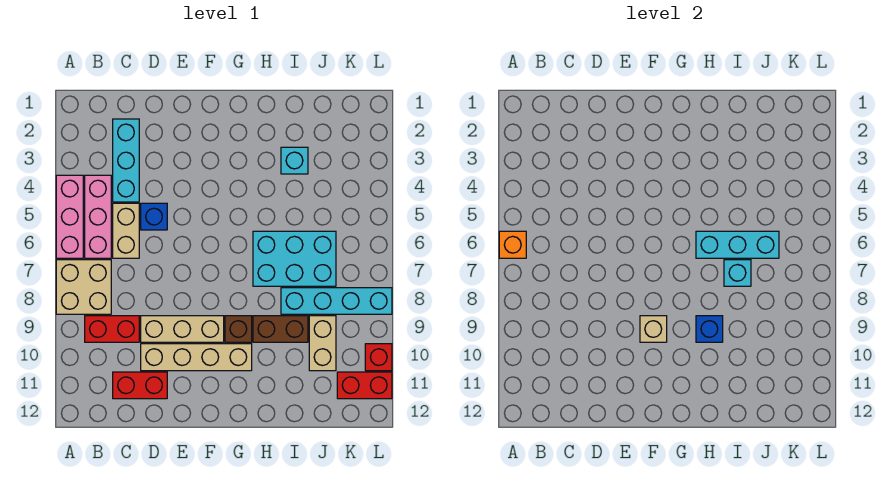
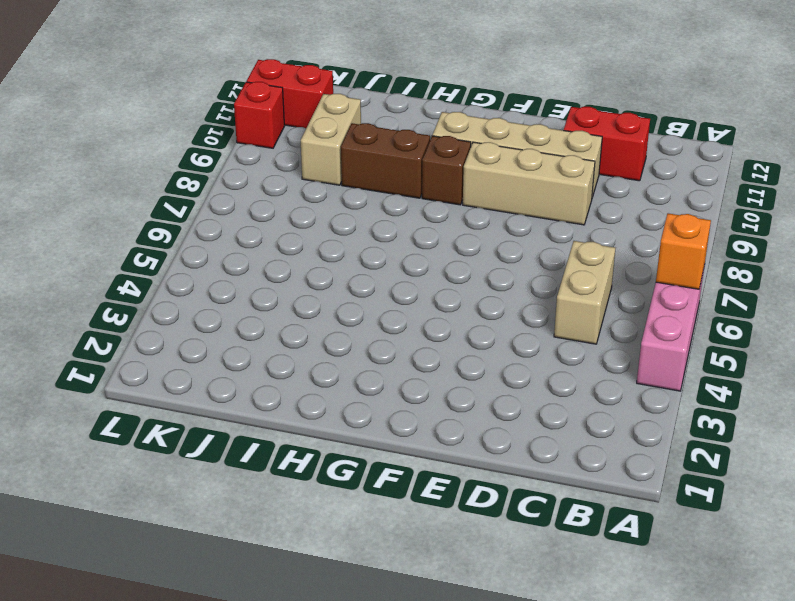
none -> tan brick A7:B8 level 1
none -> pink brick B4:B6 level 1
none -> red brick B9:C9 level 1

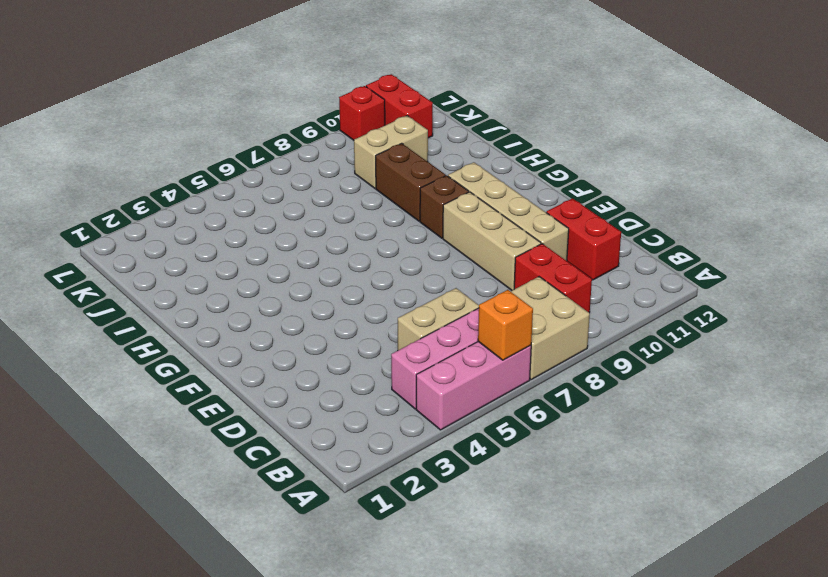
none -> cyan brick C2:C4 level 1
none -> blue brick D5 level 1
none -> cyan brick H6:J7 level 1

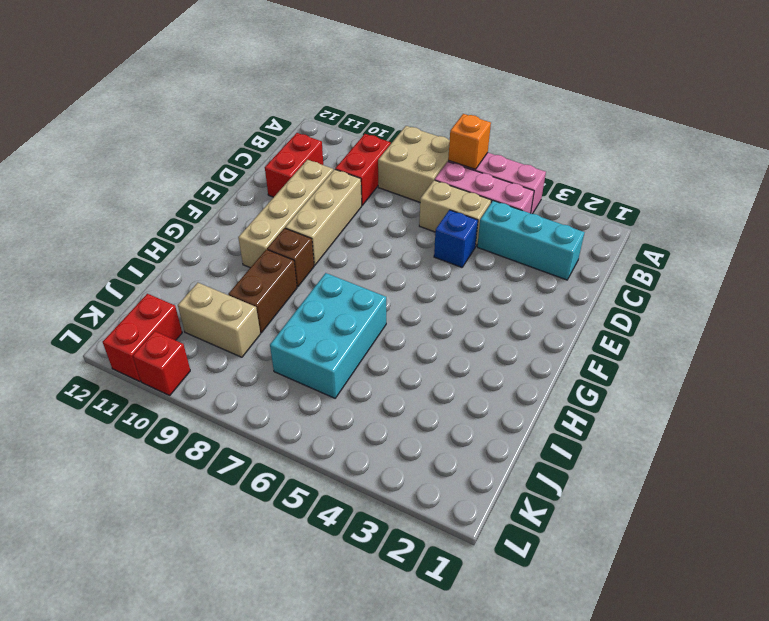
none -> cyan brick I3 level 1
none -> cyan brick I8:L8 level 1
none -> tan brick F9 level 2

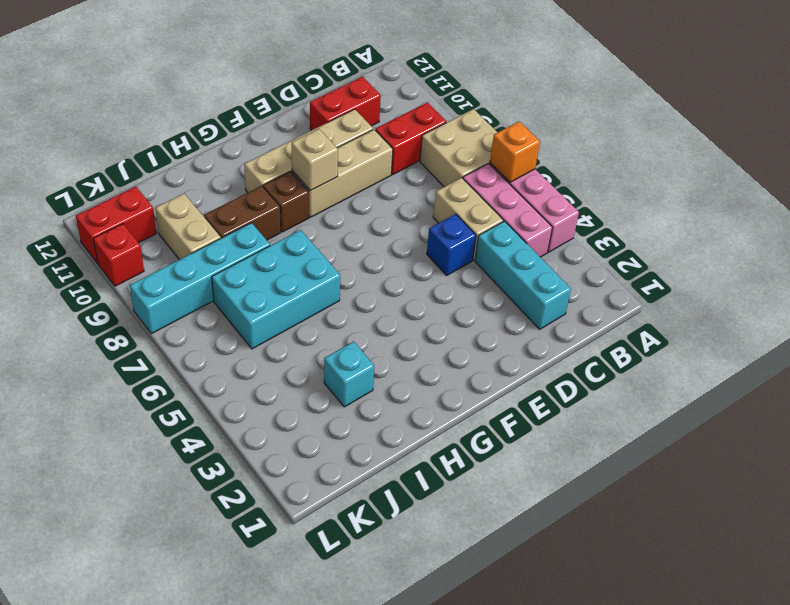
none -> cyan brick H6:J6 level 2
none -> blue brick H9 level 2
none -> cyan brick I7 level 2

